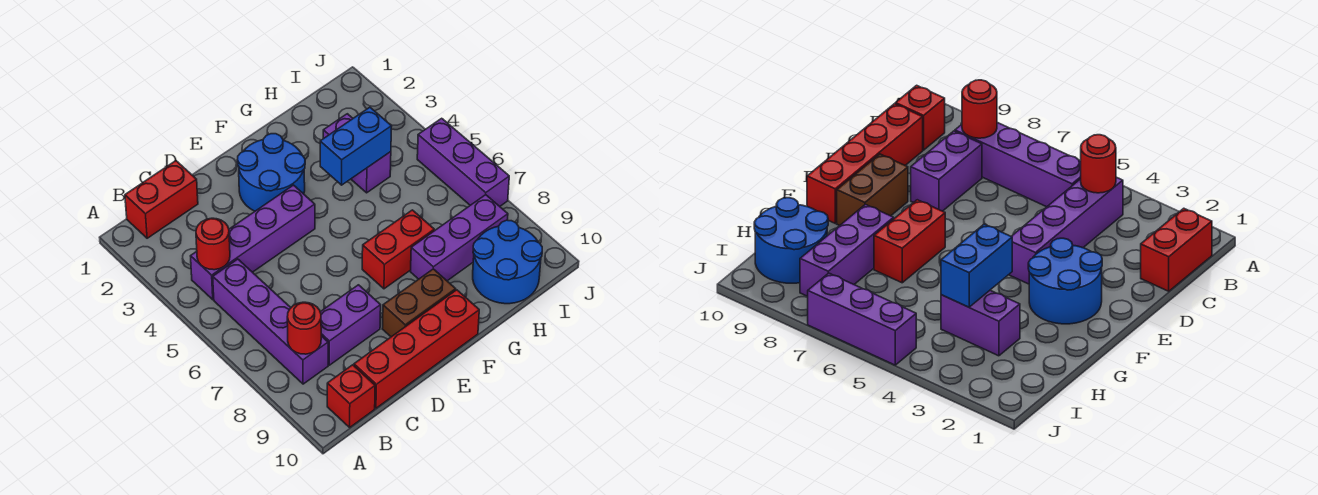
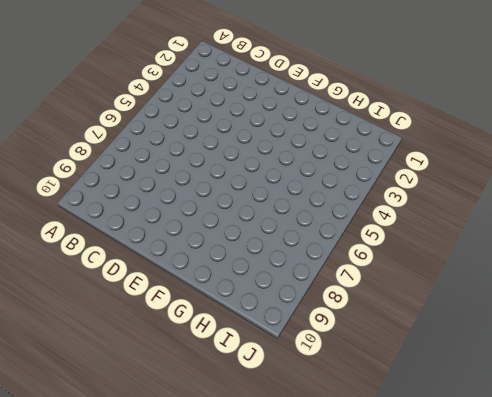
none -> red brick B1:C1 level 1
none -> purple brick B4:E4 level 1
none -> purple brick B5:B8 level 1

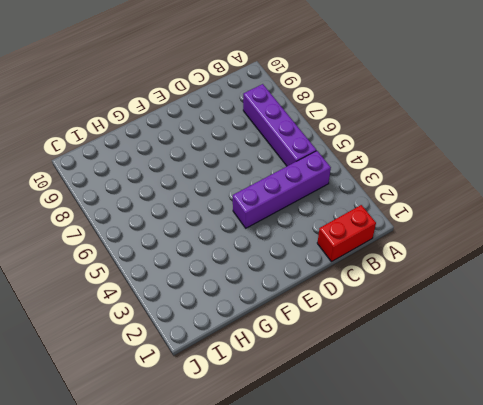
none -> red brick B10 level 1
none -> purple brick C8:D8 level 1
none -> red brick C10:F10 level 1

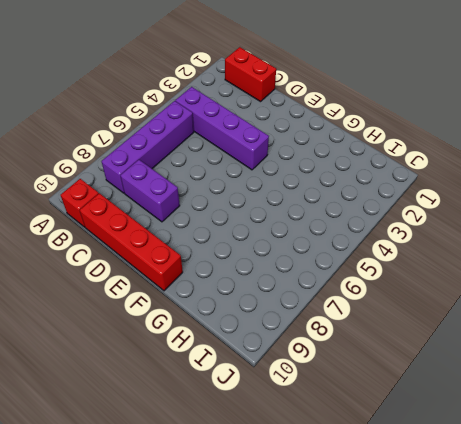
none -> blue round brick E2:F3 level 1
none -> brown brick E9:F9 level 1
none -> red brick F7:G7 level 1

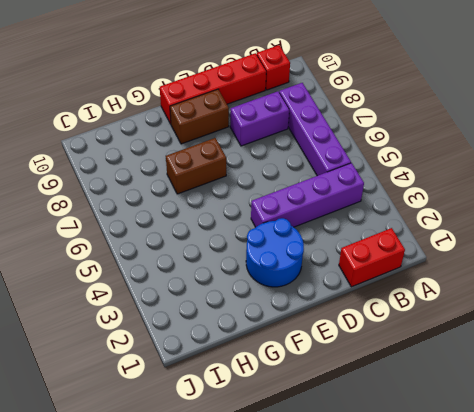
brown brick F7:G7 level 1 -> red brick F7:G7 level 1
none -> purple brick G8:I8 level 1
none -> purple brick H3:H4 level 1
none -> blue round brick H9:I10 level 1

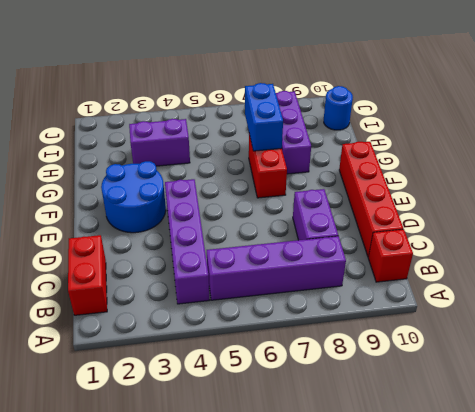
blue brick G7:H7 level 2 -> blue brick G4:H4 level 2
blue round brick I10 level 1 -> blue round brick H9:I10 level 1
none -> brown brick E9:F9 level 1
none -> purple brick J5:J7 level 1
none -> red round brick B4 level 2

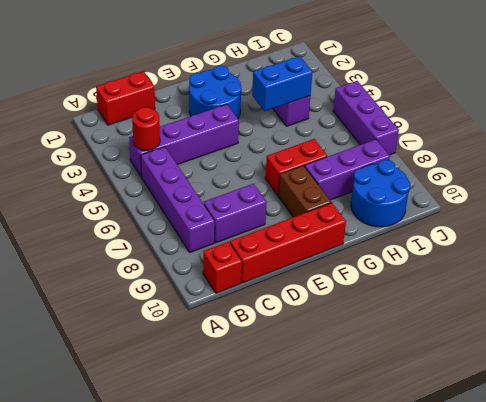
brown brick F8:F9 level 1 -> brown brick E9:F9 level 1
none -> red round brick B8 level 2

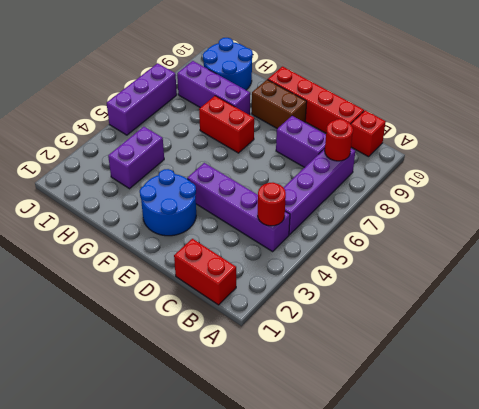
none -> blue brick G4:H4 level 2

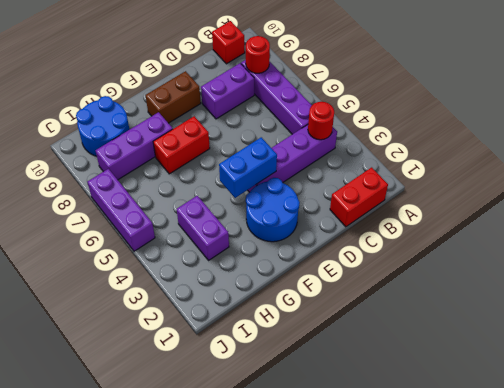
blue brick E4:F4 level 2 -> blue brick G4:H4 level 2
none -> red brick C10:F10 level 1

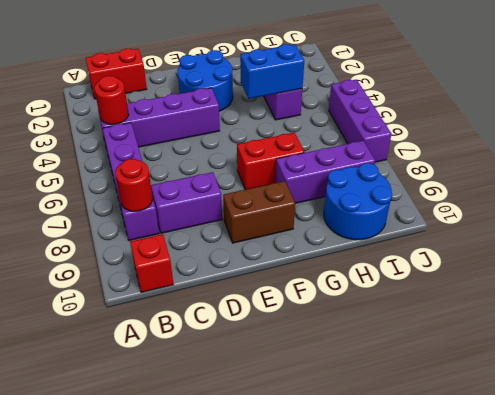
none -> red brick C10:F10 level 1

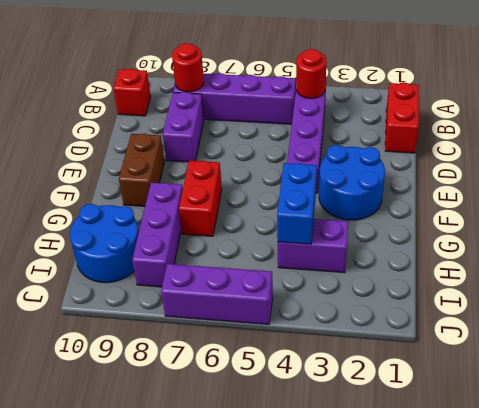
none -> red brick C10:F10 level 1

